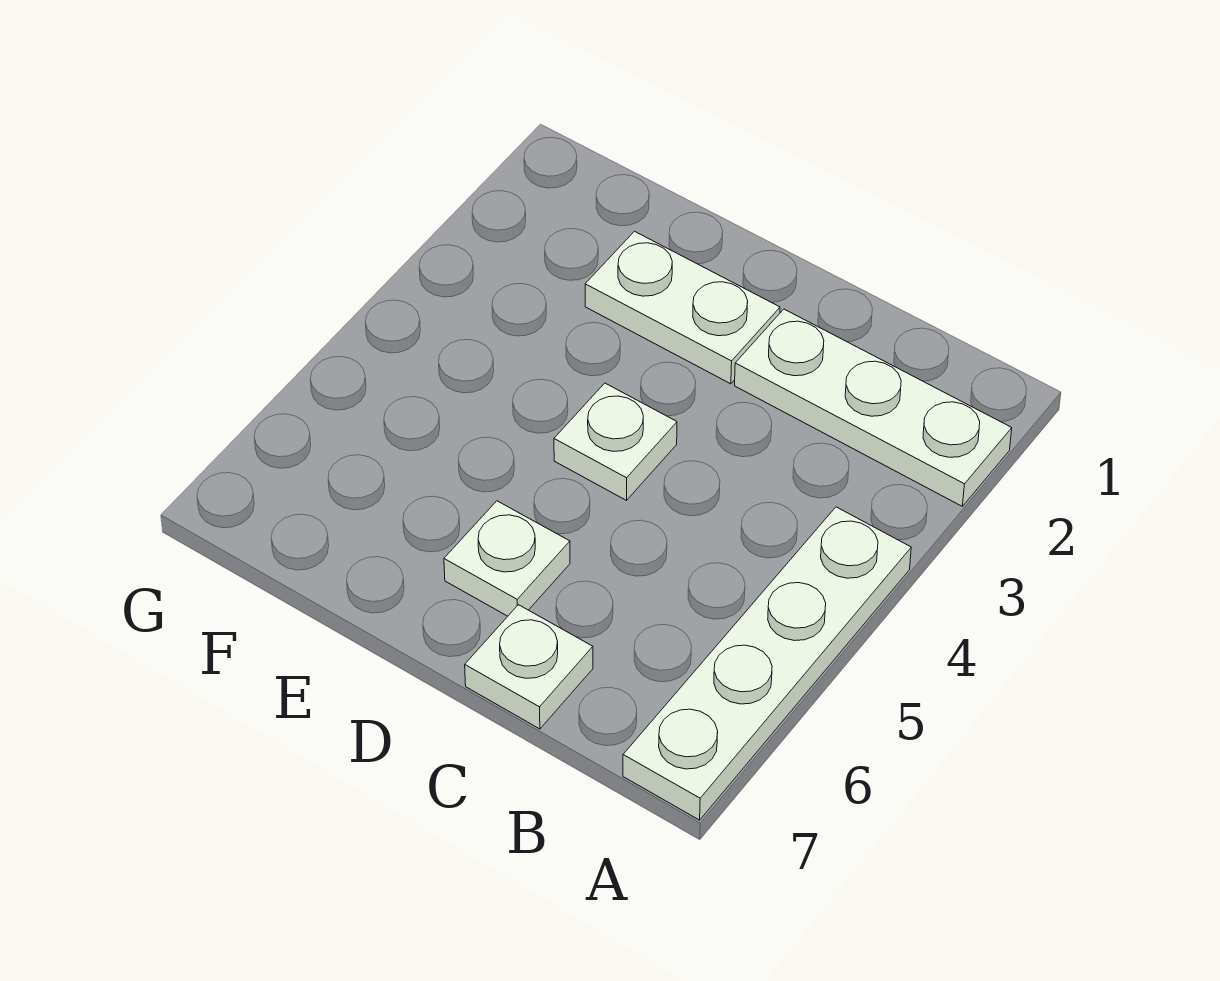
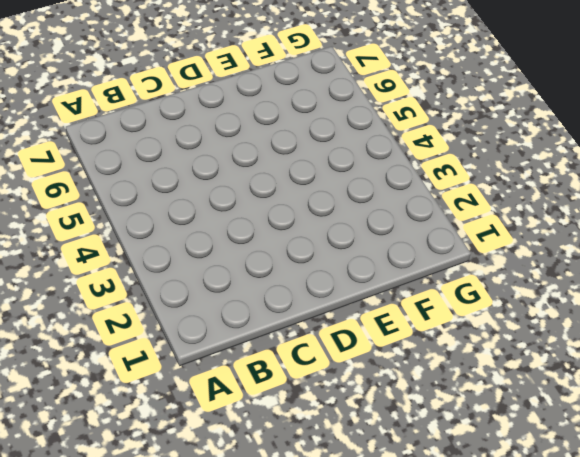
none -> white plate A2:C2 level 1
none -> white plate A4:A7 level 1

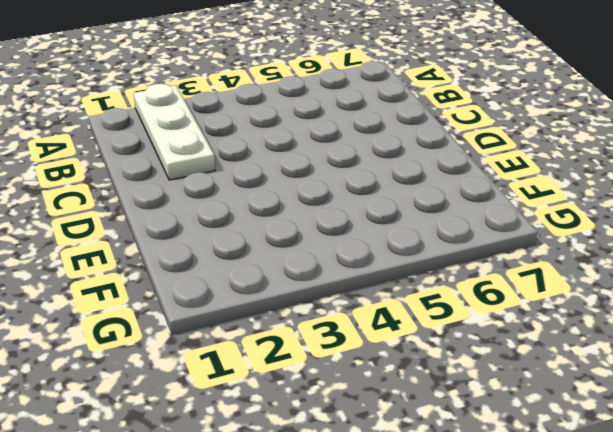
none -> white plate A4:A7 level 1
none -> white plate C7 level 1

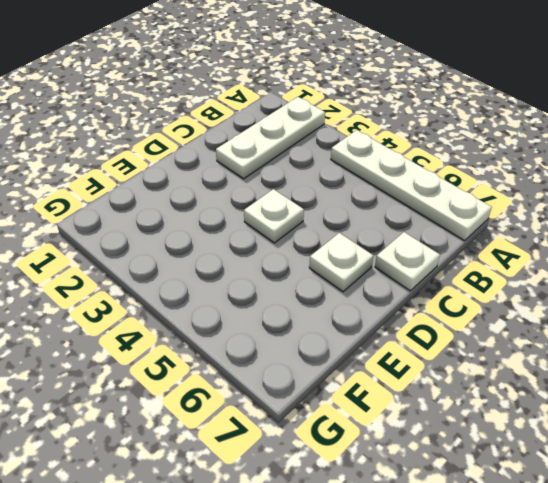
none -> white plate D2:E2 level 1

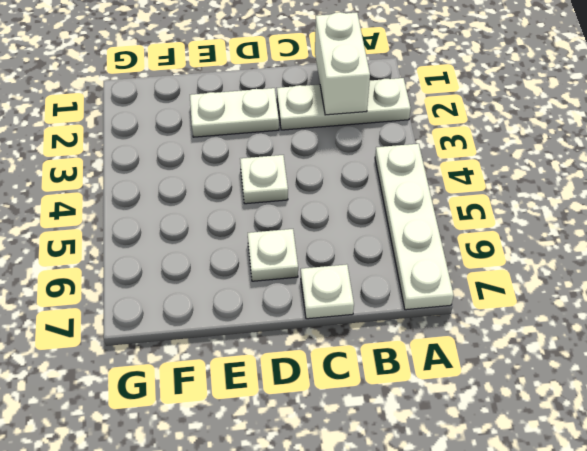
white brick B1:B2 level 2 -> none

